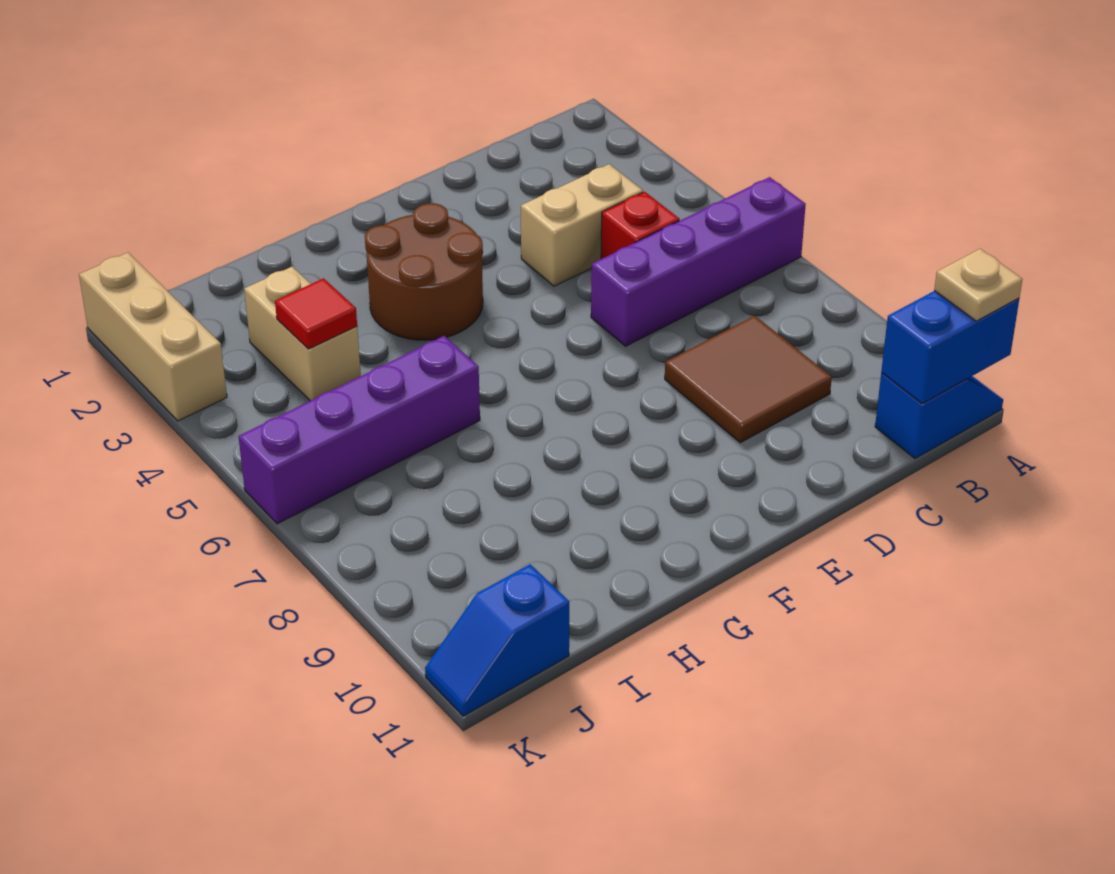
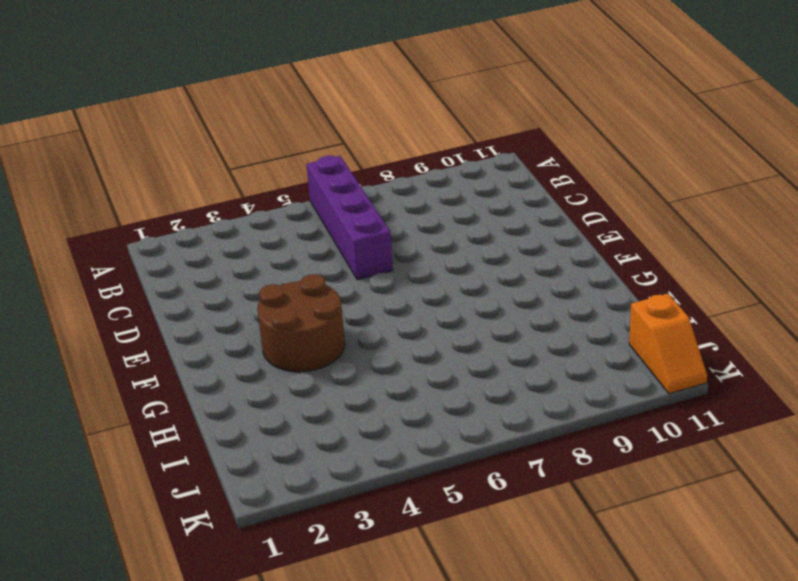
orange slope J11:K11 level 1 top J -> blue slope J11:K11 level 1 top J
none -> blue slope A11:B11 level 1 top B
none -> tan brick C4:D4 level 1
none -> red brick C5 level 1

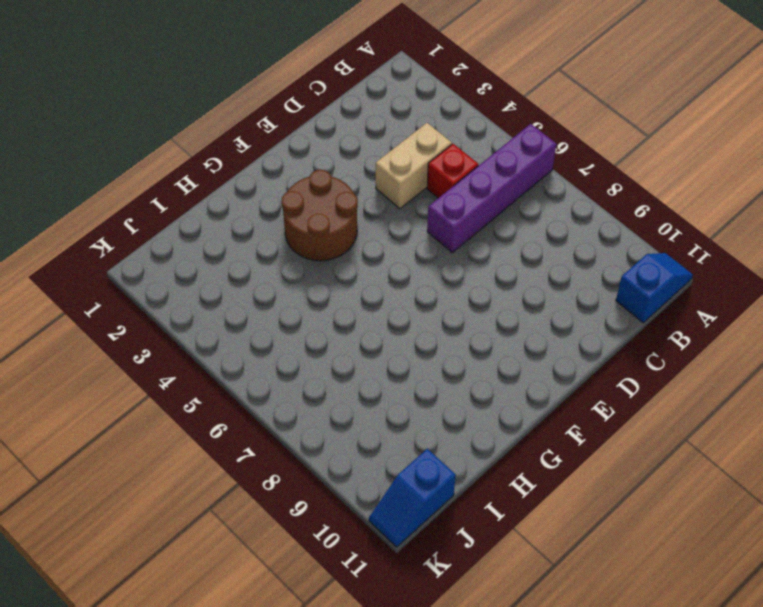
none -> brown tile C8:D9 level 1
none -> purple brick H6:K6 level 1
none -> tan brick I3:I4 level 1

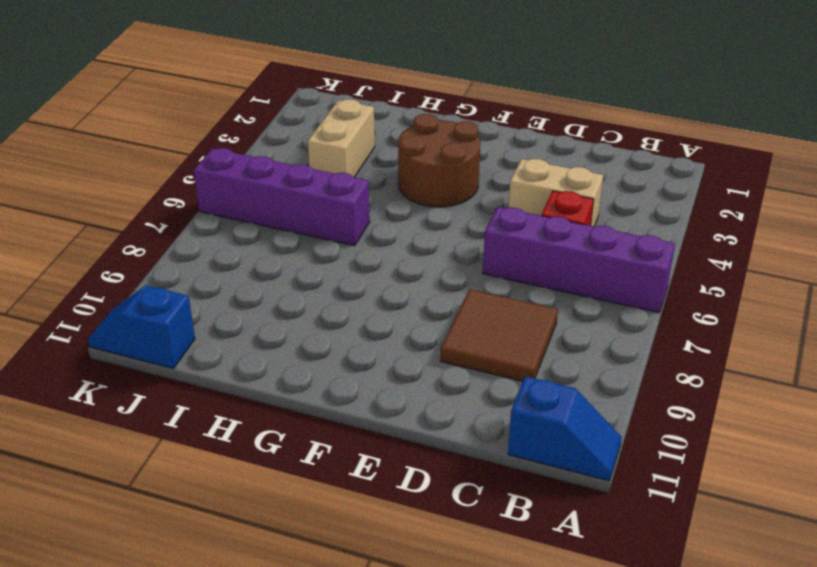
none -> tan brick K1:K3 level 1
none -> blue brick A11:B11 level 2
none -> red tile I4 level 2

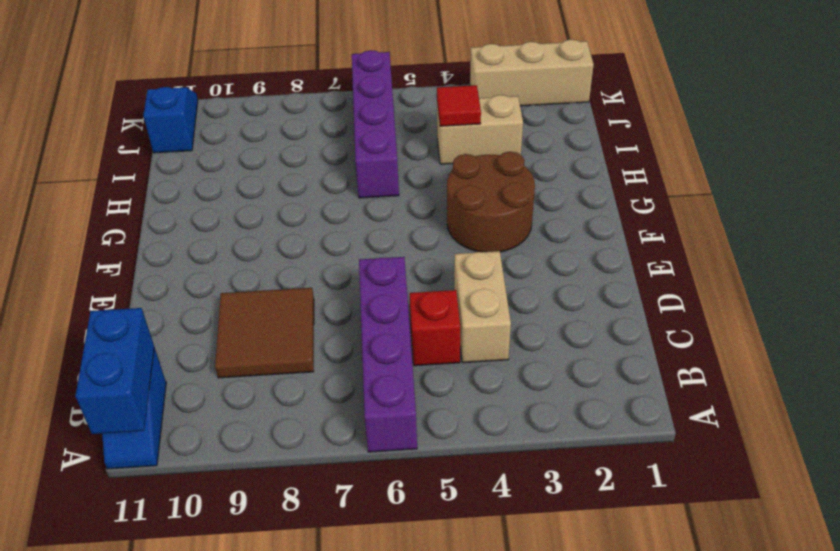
none -> tan plate A11 level 3

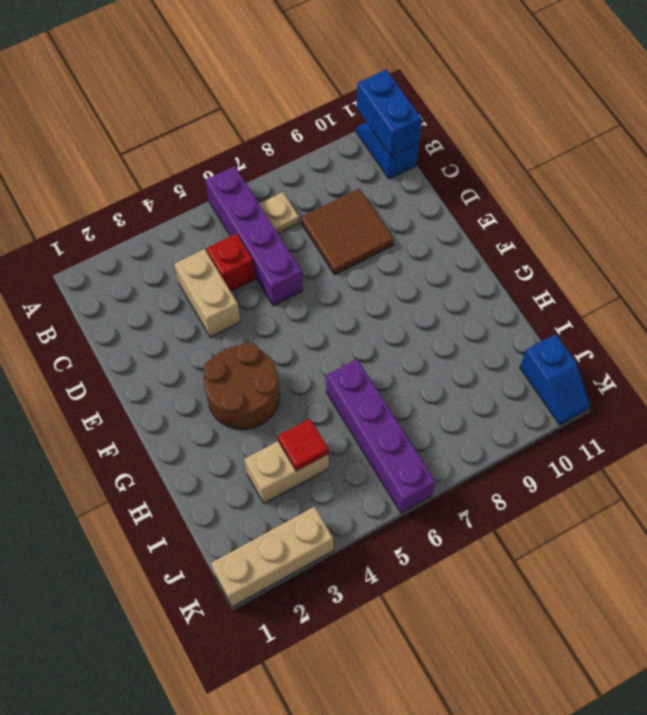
tan plate B7 level 1 -> tan plate A11 level 3

